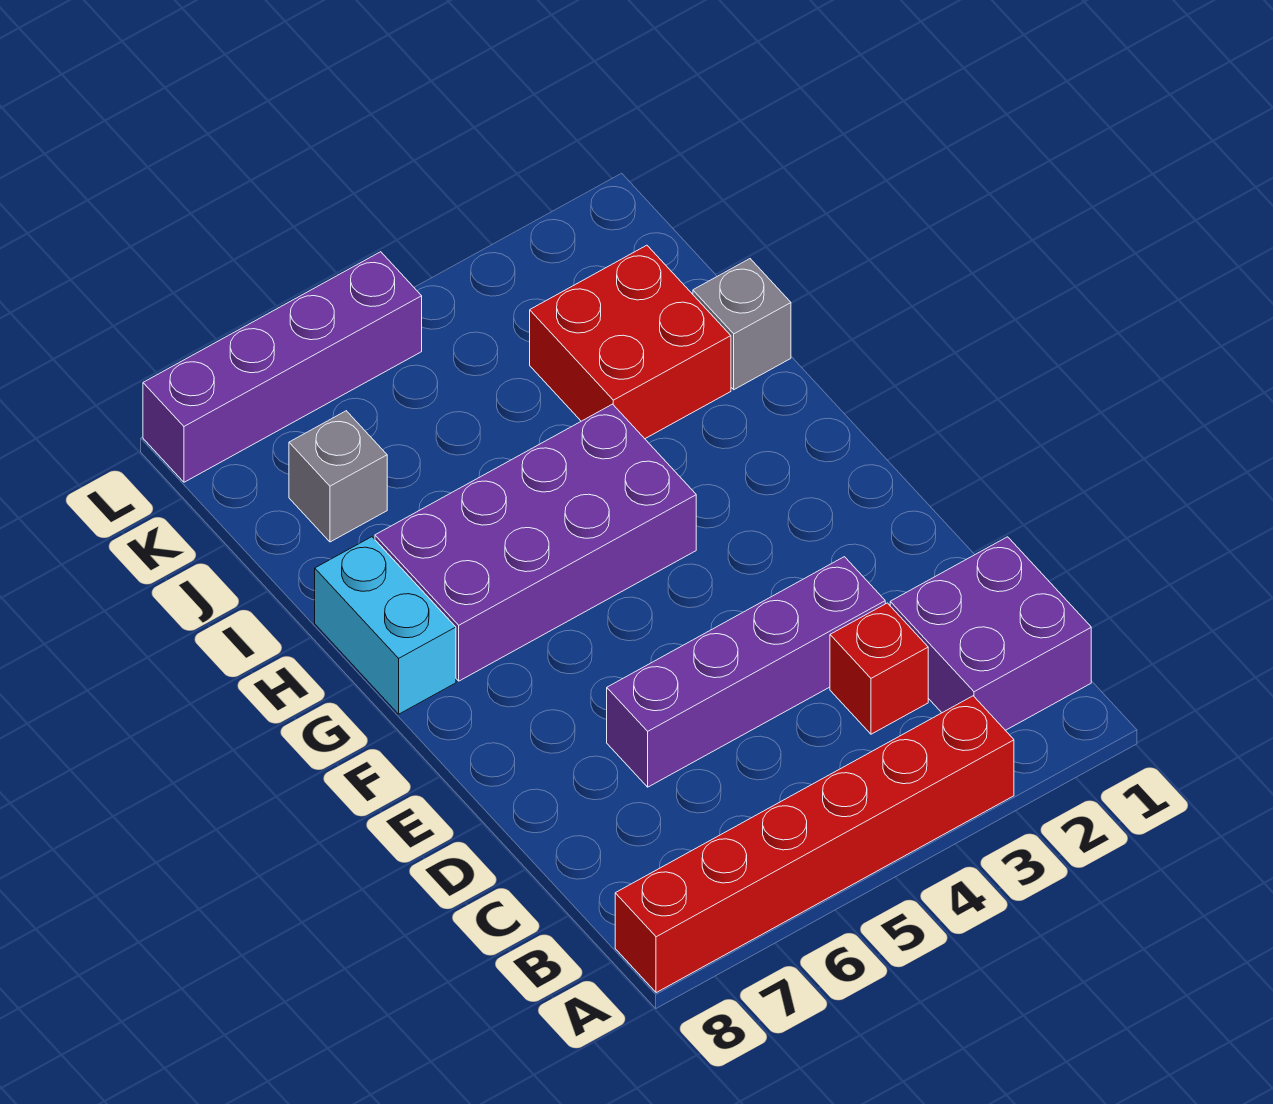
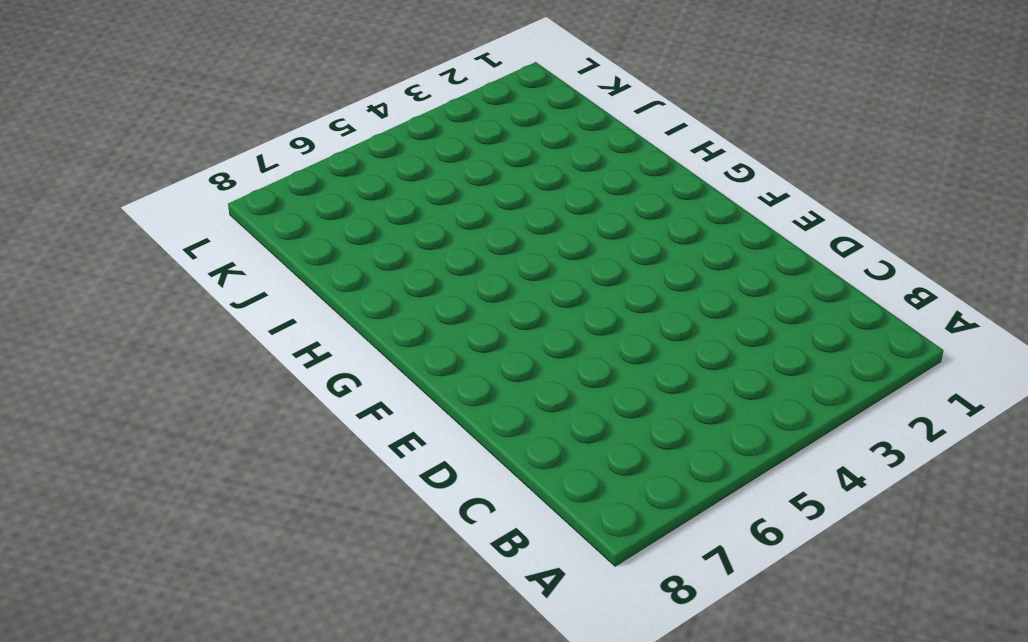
none -> red brick A3:A8 level 1
none -> purple brick B1:C2 level 1

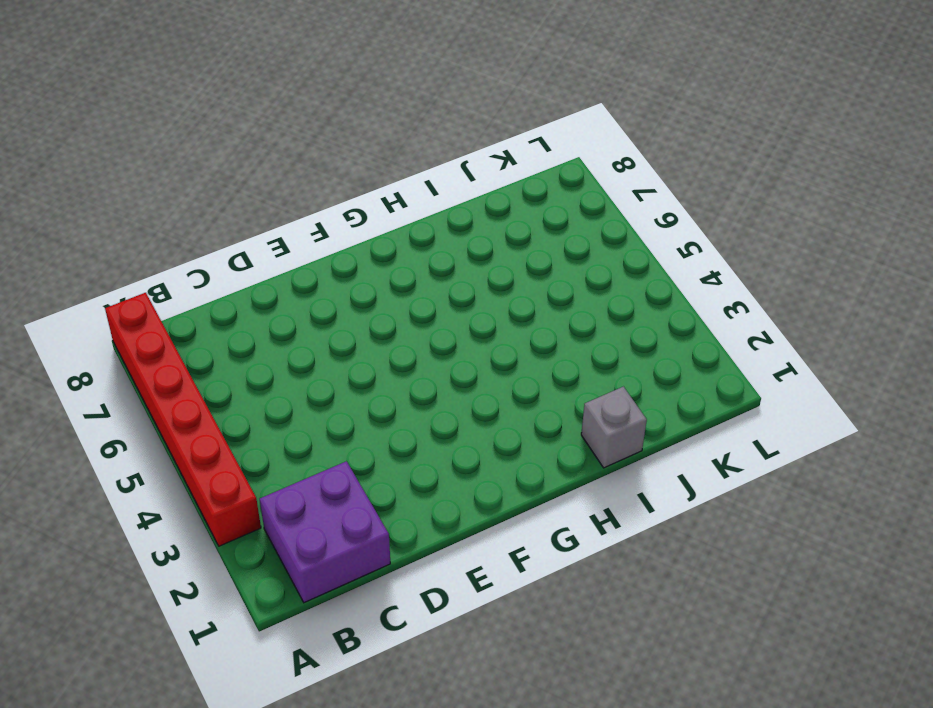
none -> red brick C3 level 1
none -> purple brick D3:D6 level 1

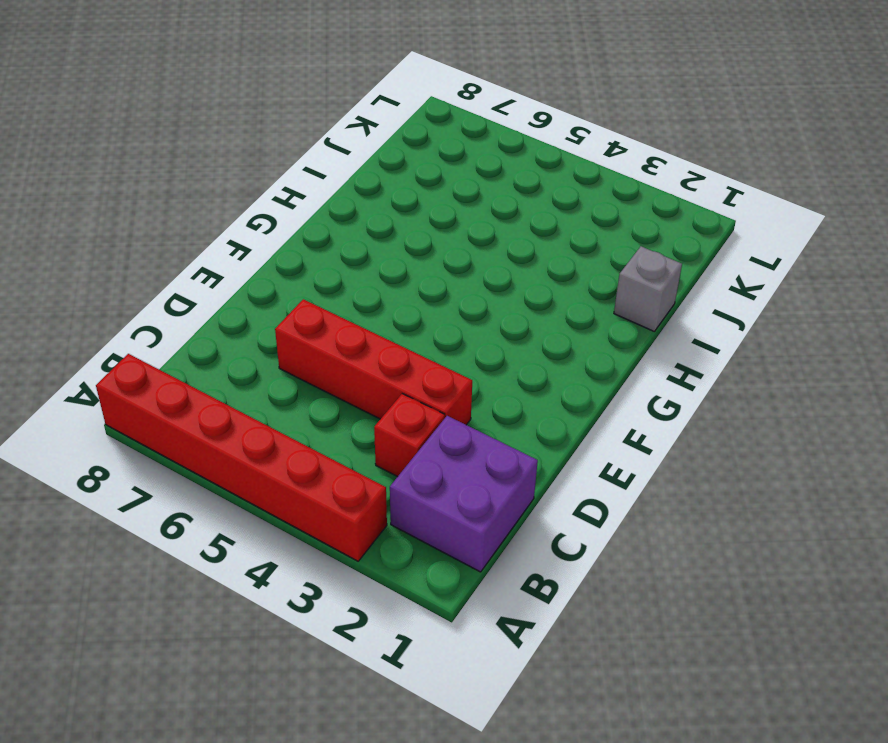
red brick D3:D6 level 1 -> purple brick D3:D6 level 1
none -> purple brick G4:H7 level 1
none -> cyan brick G8:H8 level 1

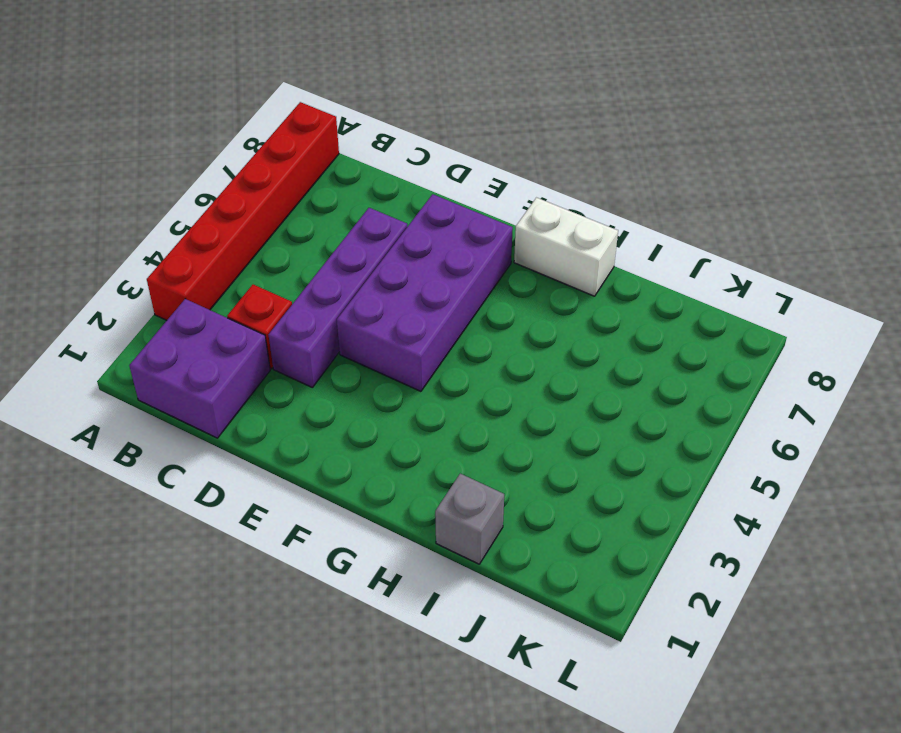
purple brick E4:F7 level 1 -> purple brick G4:H7 level 1
white brick G8:H8 level 1 -> cyan brick G8:H8 level 1
none -> red brick I2:J3 level 1
none -> grey brick J7 level 1

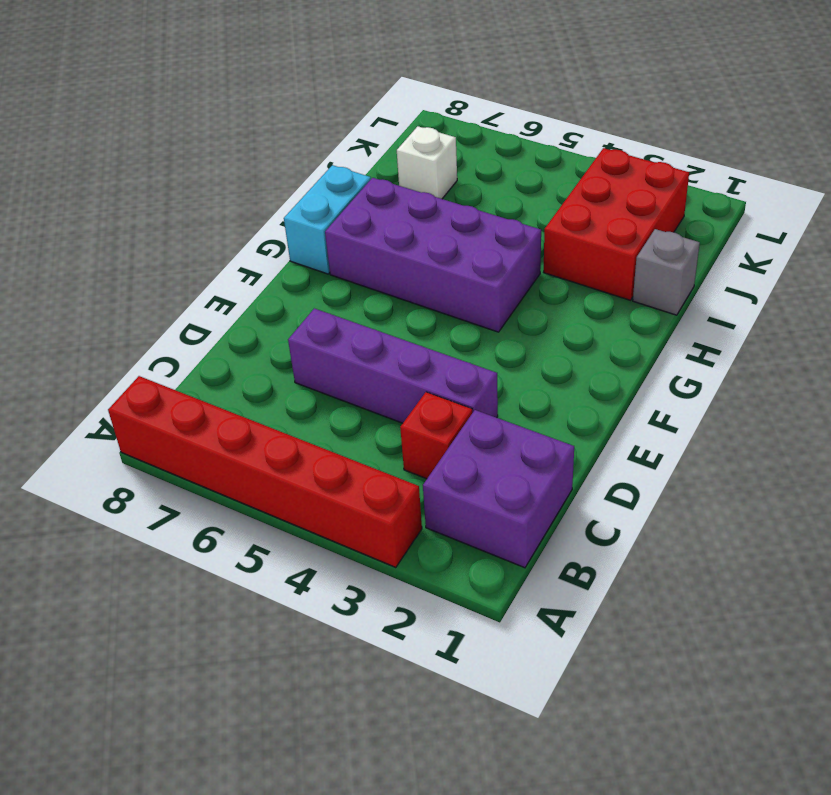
red brick I2:K3 level 1 -> red brick I2:J3 level 1
white brick J7 level 1 -> grey brick J7 level 1
none -> purple brick L5:L8 level 1

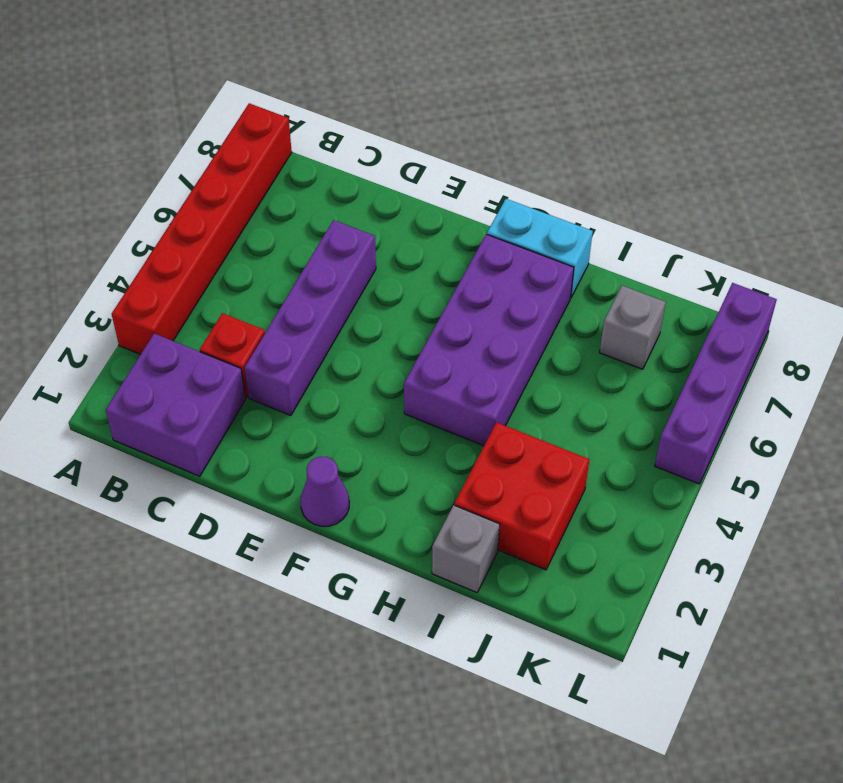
purple cone F1 level 1 -> none

